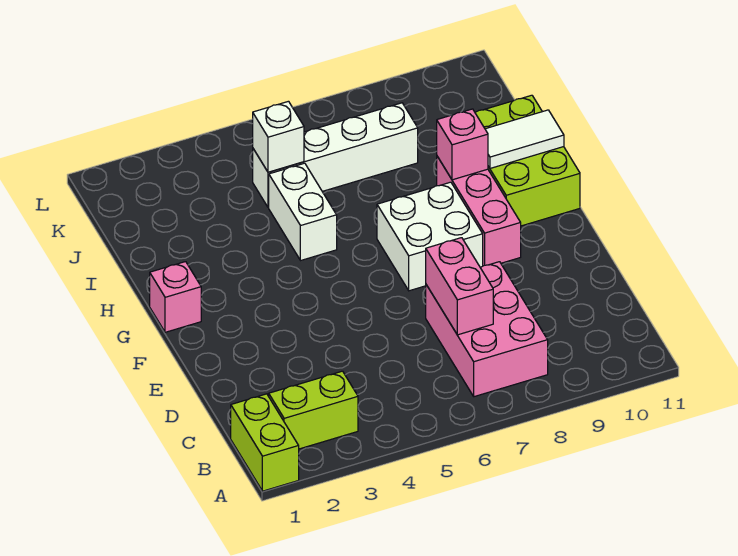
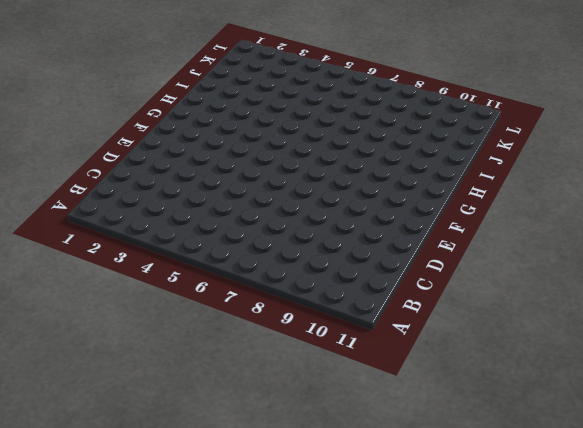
none -> lime brick A1:B1 level 1
none -> lime brick B2:B3 level 1
none -> pink brick B7:D8 level 1

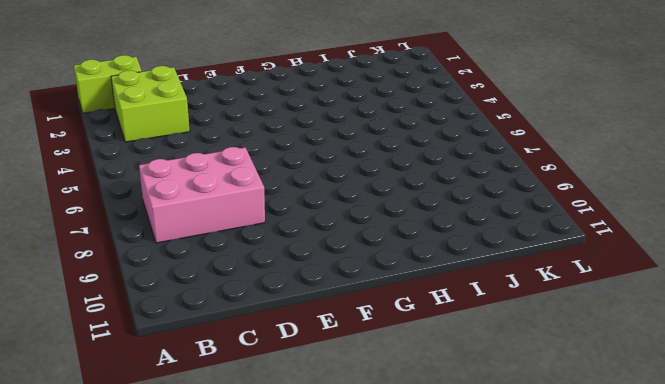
lime brick B2:C3 level 1 -> lime brick B2:B3 level 1
none -> white brick F7:G8 level 1
none -> pink brick F9:H9 level 1
none -> pink brick G1 level 1

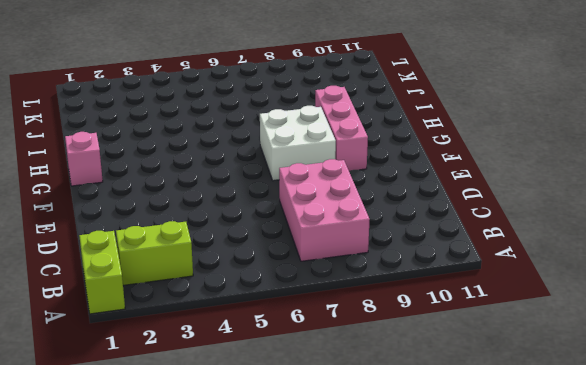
none -> lime brick G10:I11 level 1
none -> white brick H5:I5 level 1
none -> white brick J5:J8 level 1

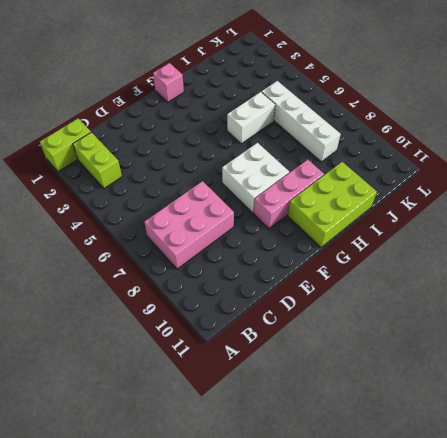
none -> pink brick C7:D7 level 2
none -> pink brick H9 level 2
none -> white tile H10:H11 level 2

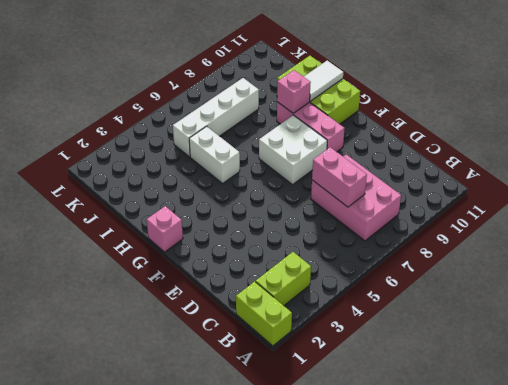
none -> white brick J5 level 2

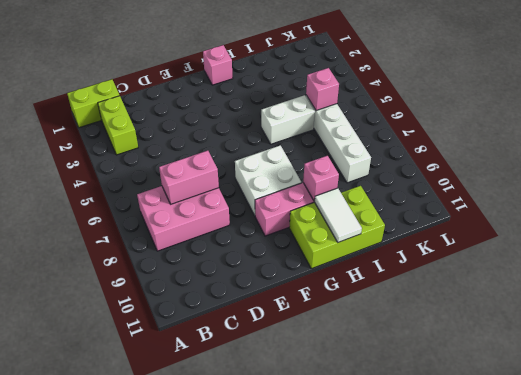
pink brick J5 level 2 -> white brick J5 level 2

